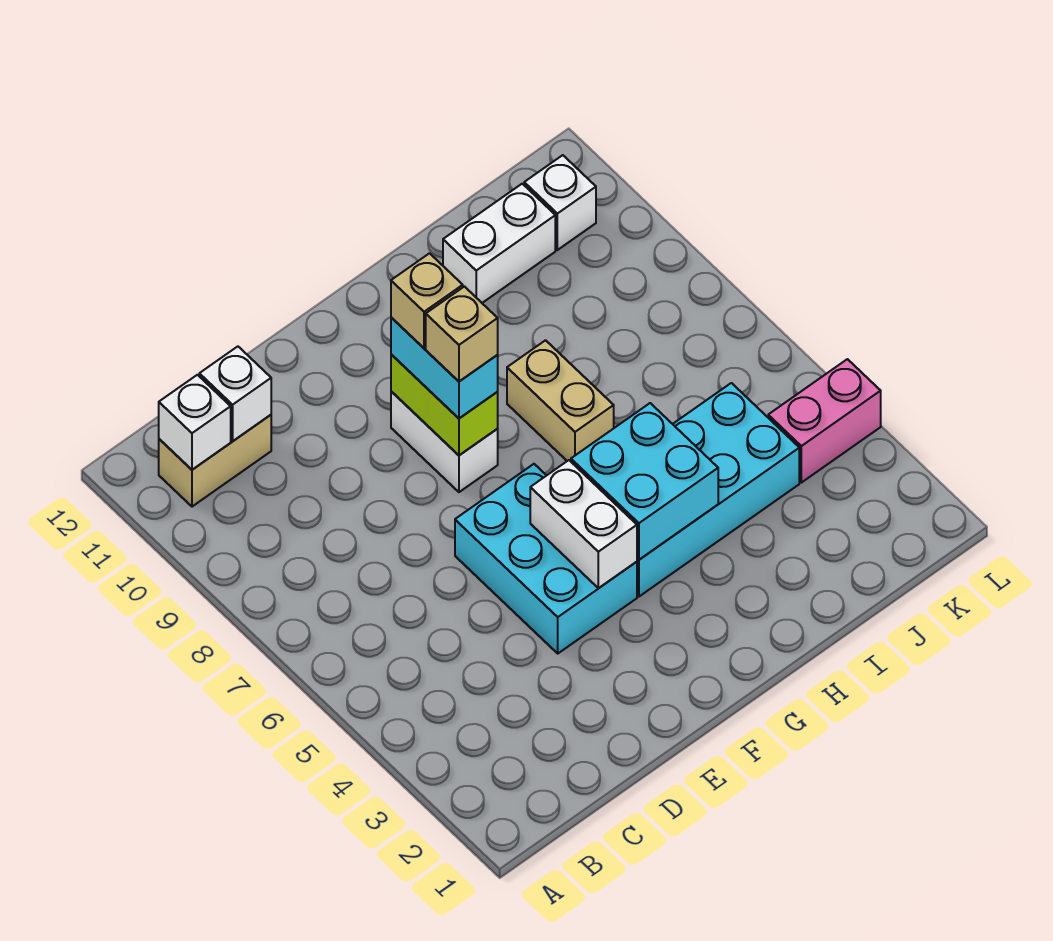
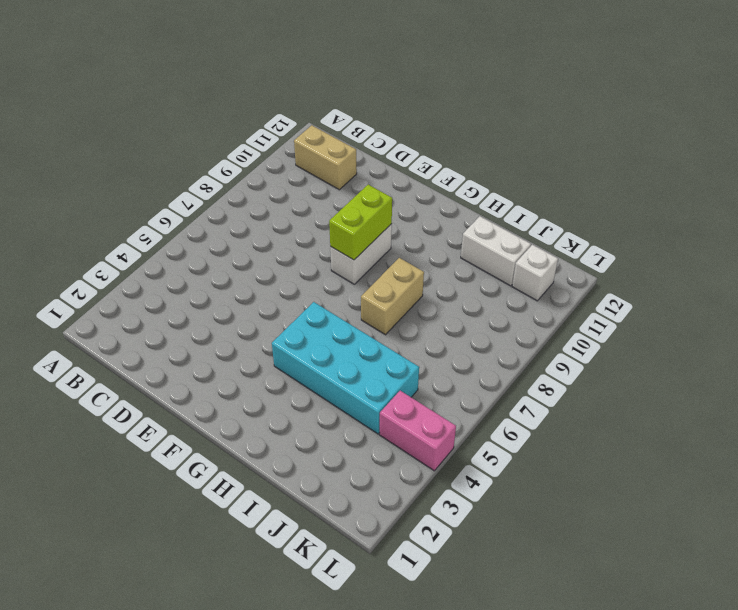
none -> cyan brick E4:F6 level 1
none -> white brick B11 level 2
none -> white brick C11 level 2

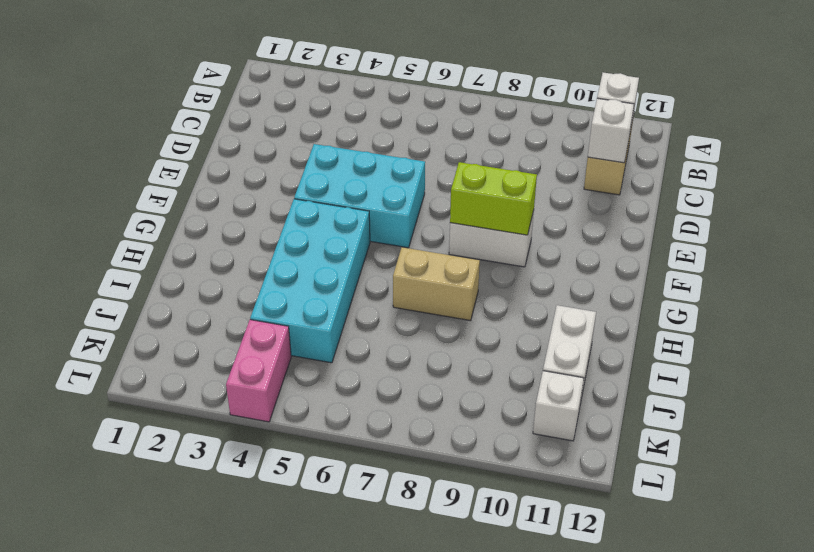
none -> white brick F4:F5 level 2
none -> cyan brick G4:H5 level 2
none -> cyan brick F8:F9 level 3

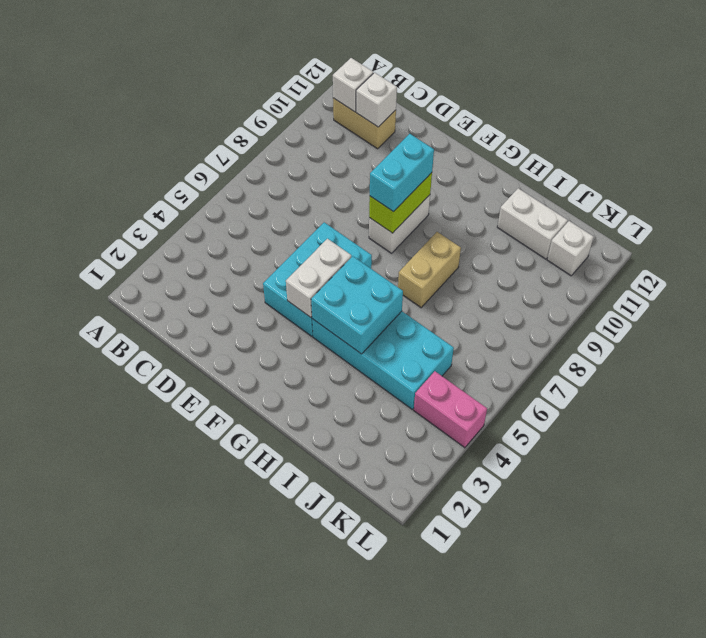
none -> tan brick F8 level 4
none -> tan brick F9 level 4

